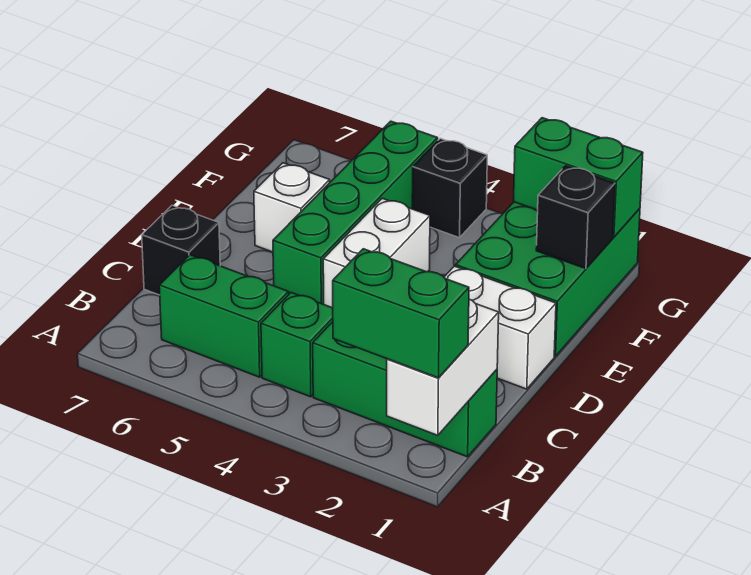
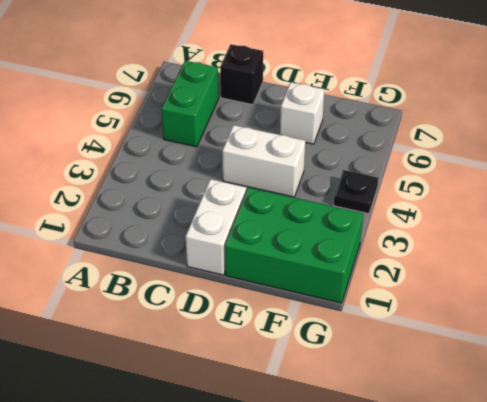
black plate G4 level 1 -> black brick G4 level 1
none -> green brick B1:B3 level 1
none -> green brick B4 level 1
none -> green brick D5:G5 level 1

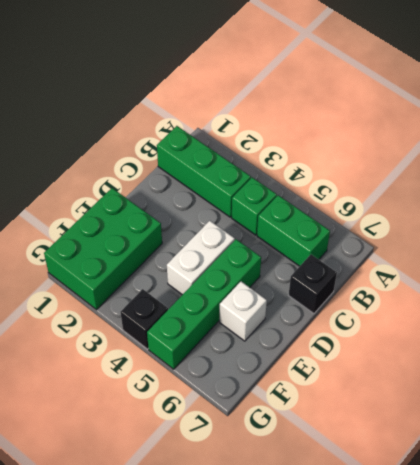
none -> white brick D1:D2 level 1
none -> white brick A1:B1 level 2
none -> black brick F1 level 2

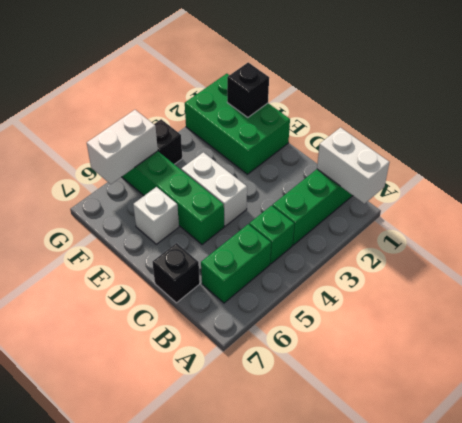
white brick G5:G6 level 2 -> white brick D1:D2 level 1
none -> green brick G1:G2 level 2
none -> green brick A1:A2 level 3

